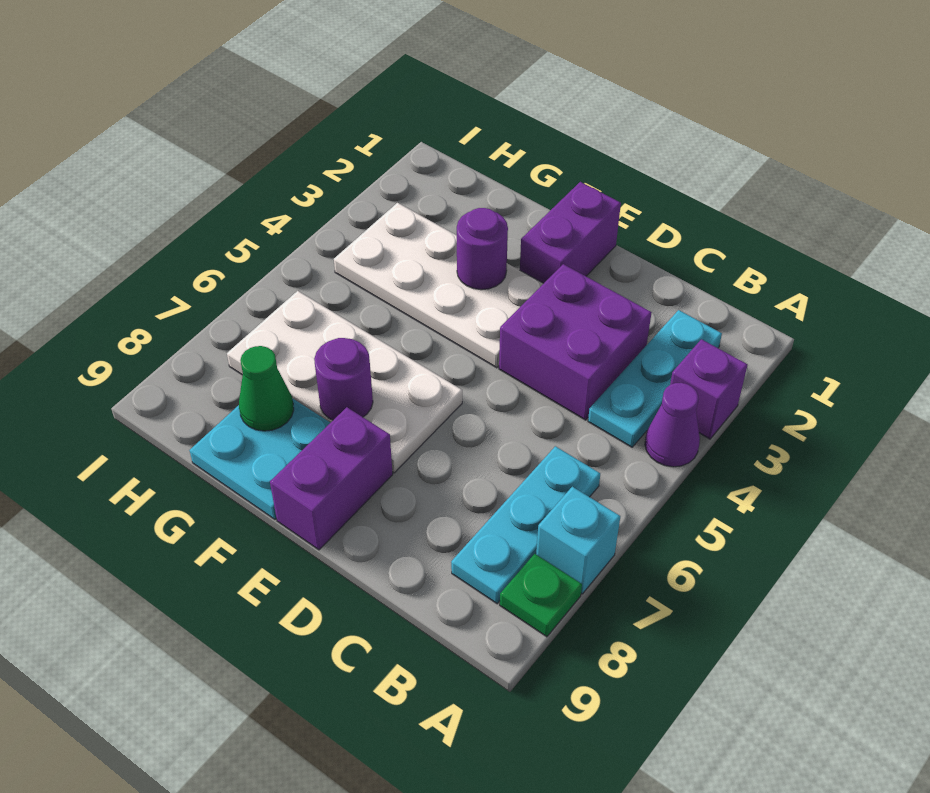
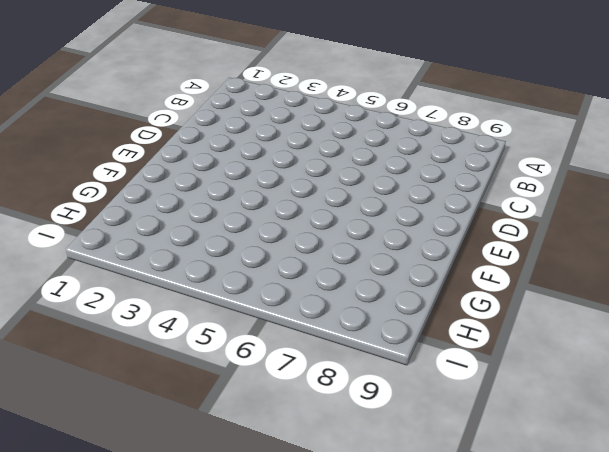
none -> purple brick A3 level 1
none -> purple cone A4 level 1
none -> cyan brick A7 level 1

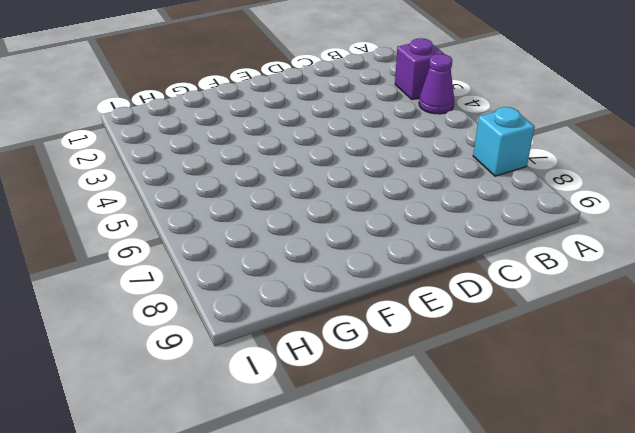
none -> green plate A8 level 1
none -> cyan plate B2:B4 level 1
none -> cyan plate B6:B8 level 1

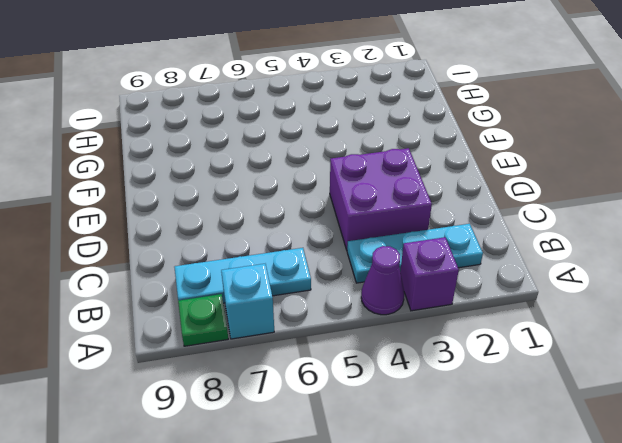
none -> purple brick E1:E2 level 1
none -> white plate E3:H4 level 1
none -> white plate E6:H7 level 1

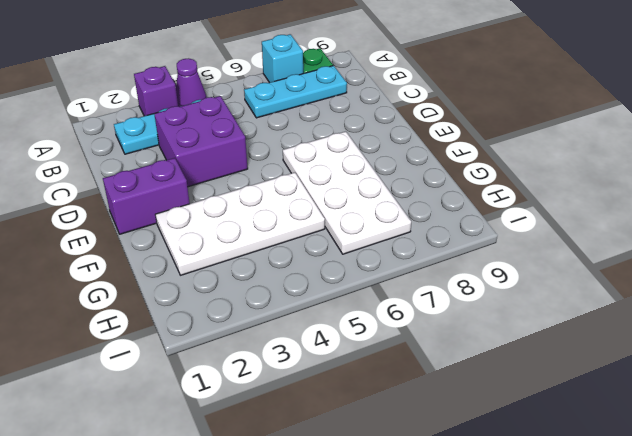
white plate F2:G5 level 1 -> white plate E3:H4 level 1
none -> purple brick E8:E9 level 1
none -> cyan plate F8:G9 level 1
none -> purple round brick F3 level 2

